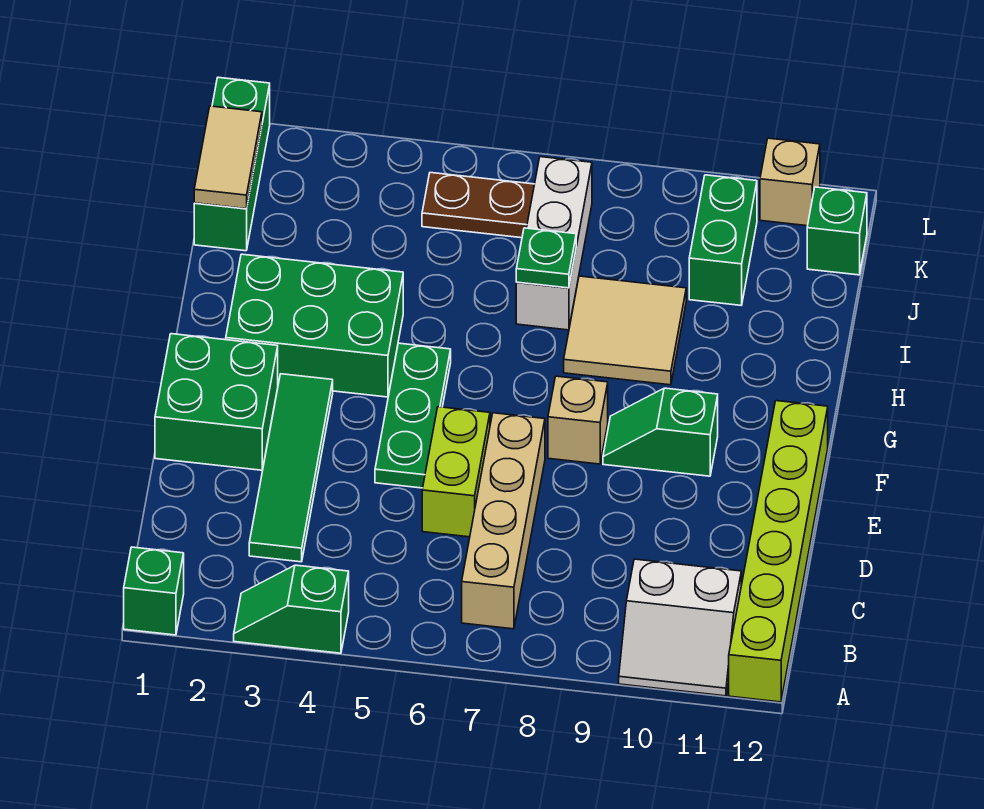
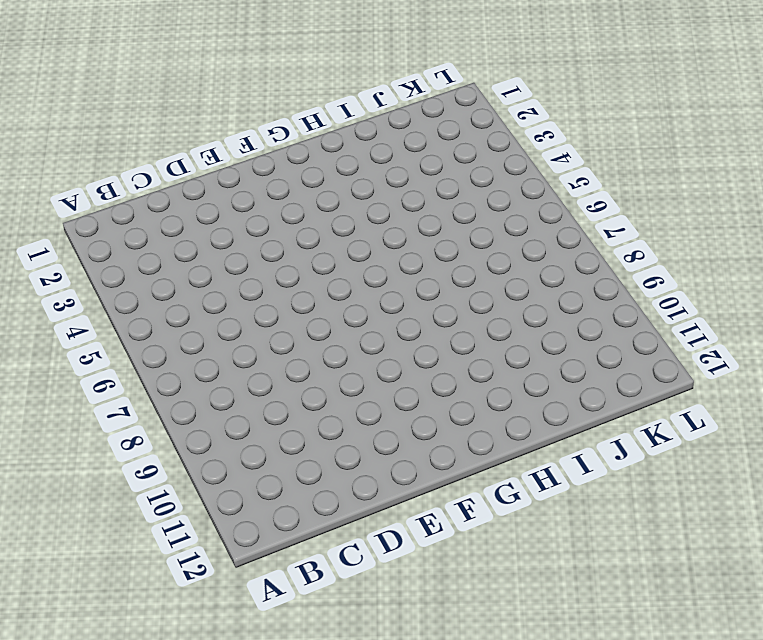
none -> green brick A1 level 1
none -> green slope A3:A4 level 1 top 4
none -> white slope A10:B11 level 1 top B

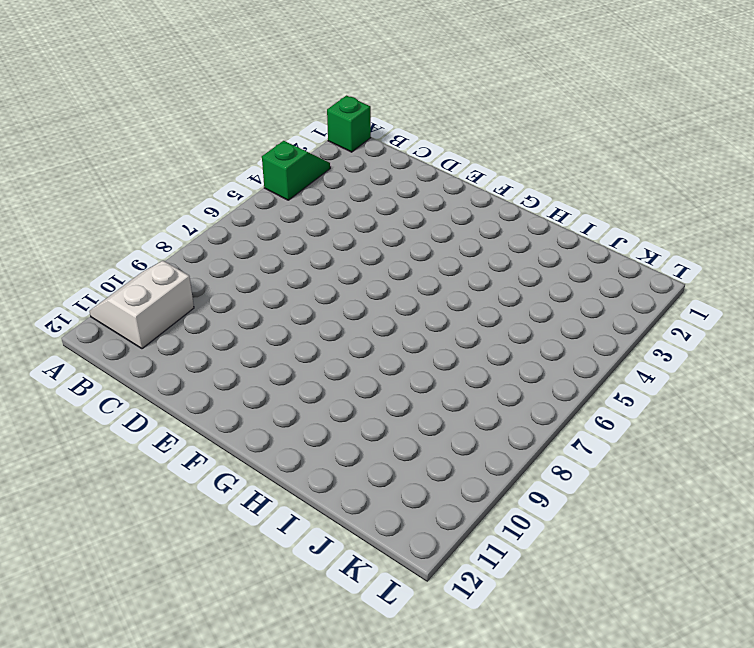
none -> lime brick A12:F12 level 1
none -> tan brick B7:E7 level 1
none -> green tile C3:F3 level 1

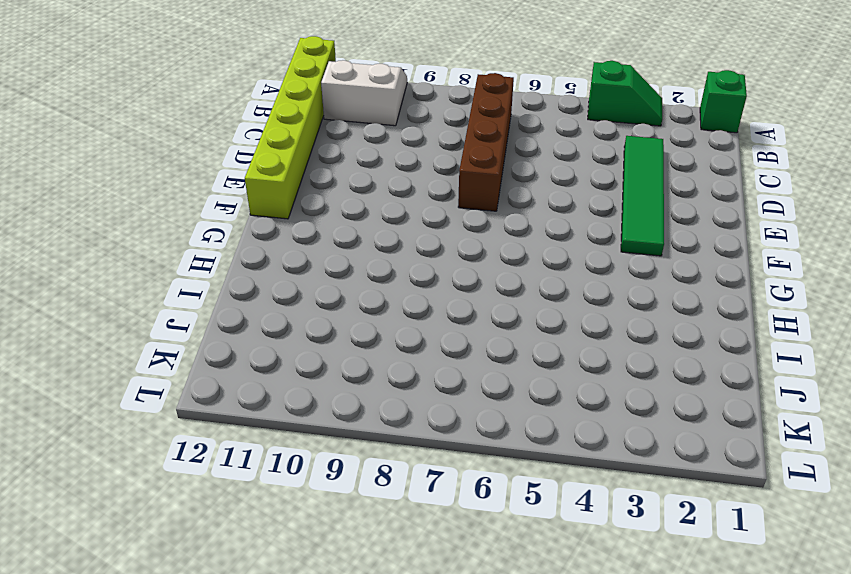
brown brick B7:E7 level 1 -> tan brick B7:E7 level 1
none -> lime brick D6:E6 level 1
none -> green brick E1:F2 level 1
none -> green plate E5:G5 level 1

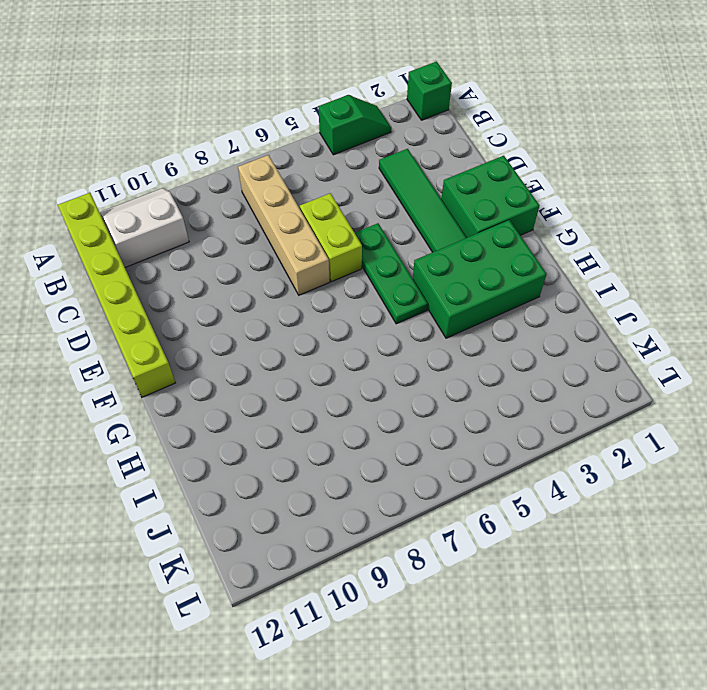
none -> tan brick F8 level 1
none -> green slope F9:F10 level 1 top 10
none -> tan tile H8:I9 level 1

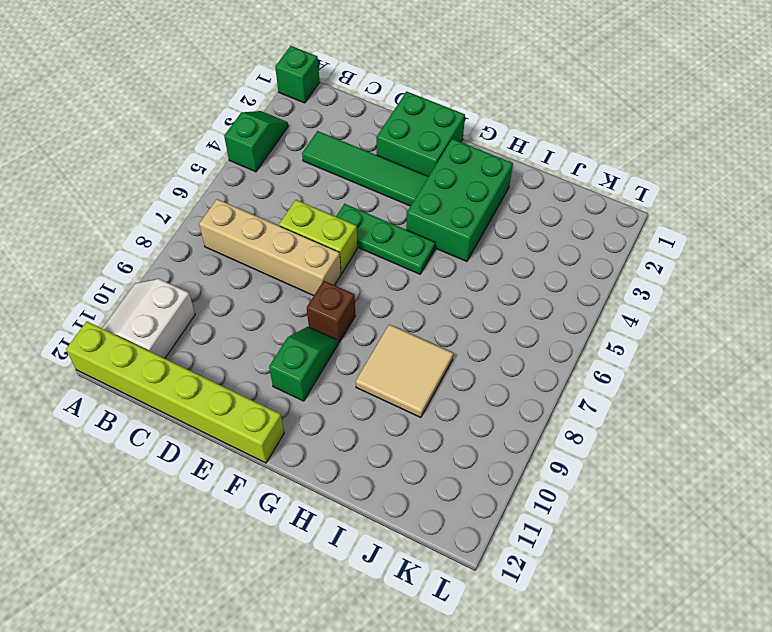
brown brick F8 level 1 -> tan brick F8 level 1
none -> white brick I7:K7 level 1
none -> green brick J1:L1 level 1
none -> green brick J10:K10 level 1

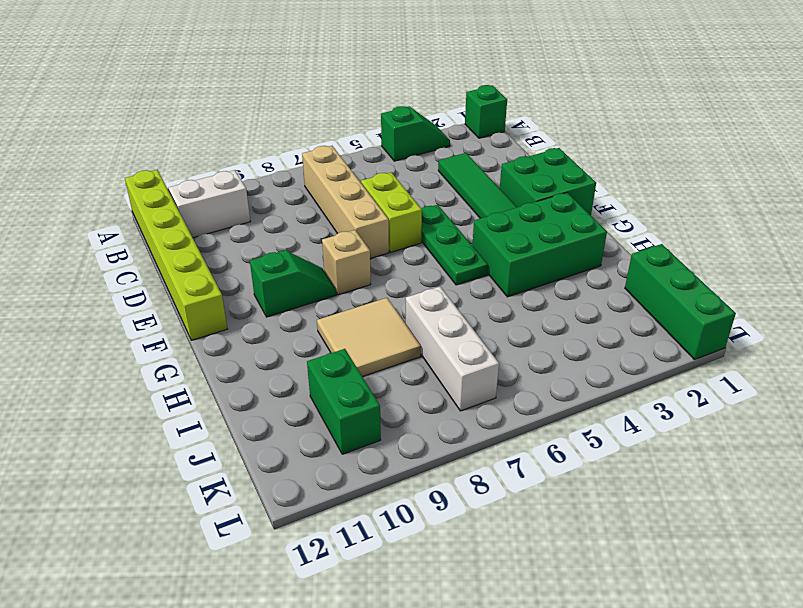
none -> brown plate K5:K6 level 1
none -> green brick K12 level 1
none -> tan brick L11 level 1

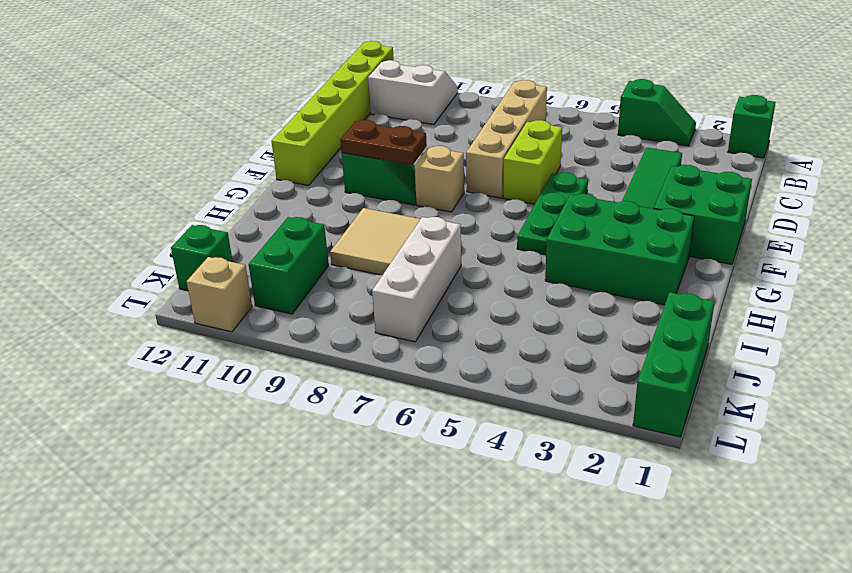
brown plate F9:F10 level 2 -> brown plate K5:K6 level 1
none -> green plate I7 level 2
none -> tan tile J1:K1 level 2

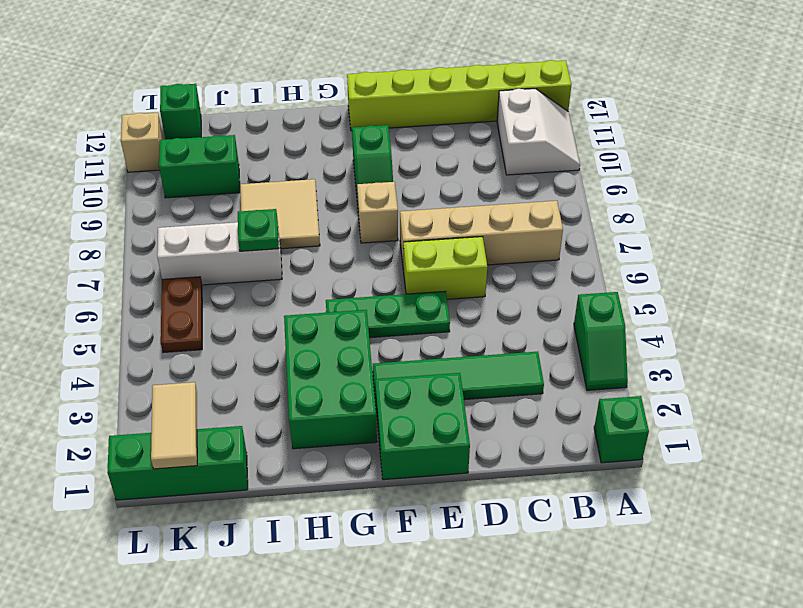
tan tile K1:K2 level 2 -> tan tile J1:K1 level 2

